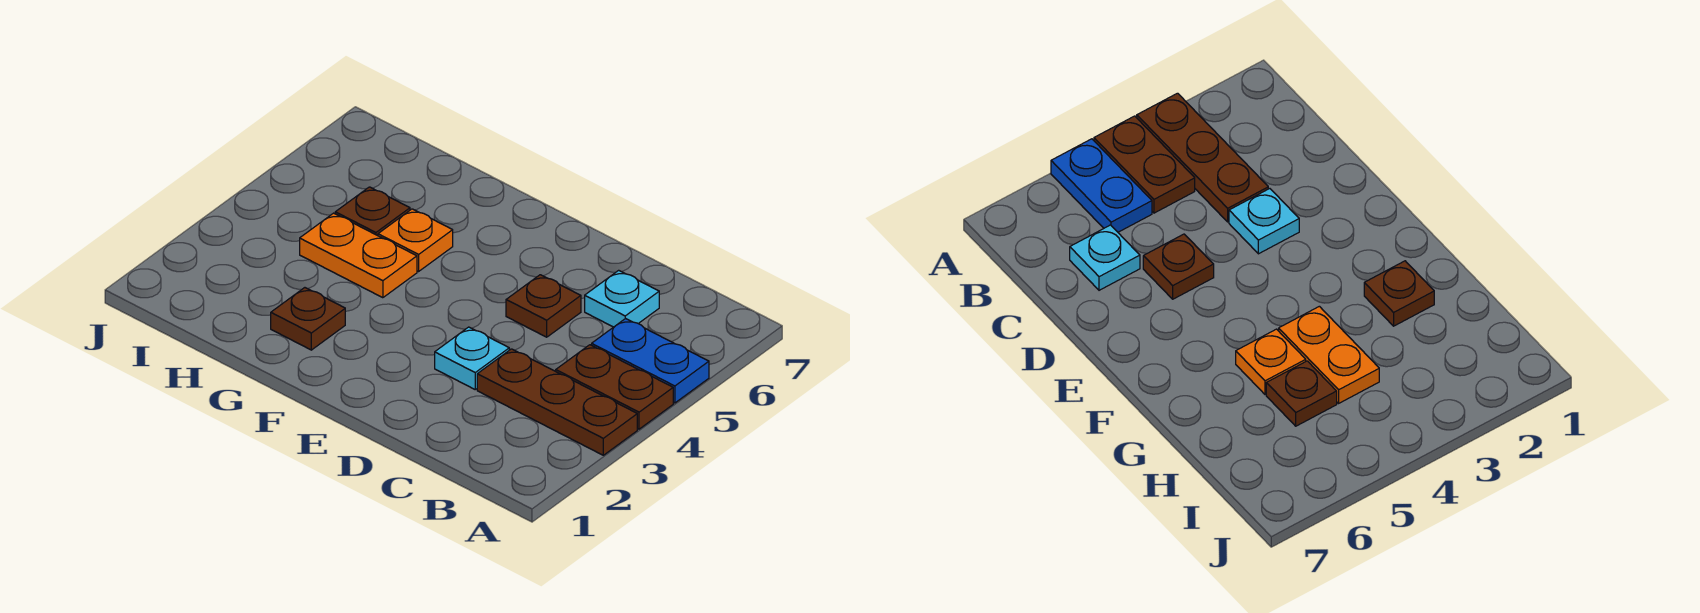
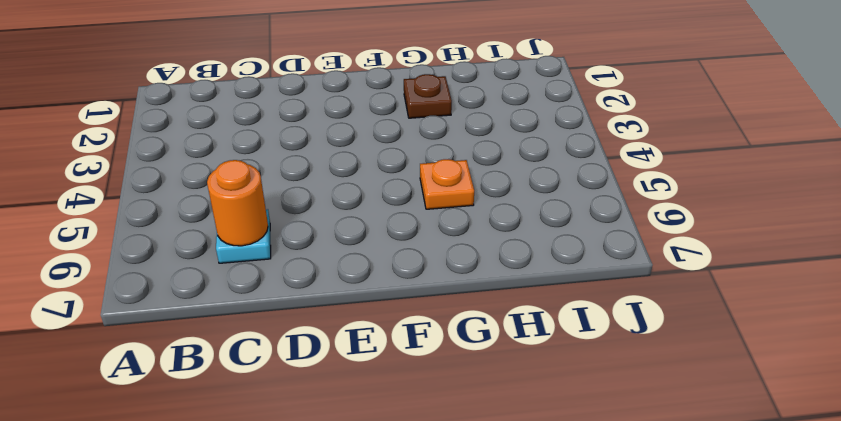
orange round brick C6 level 2 -> none
none -> brown plate A3:C3 level 1
none -> brown plate A4:B4 level 1

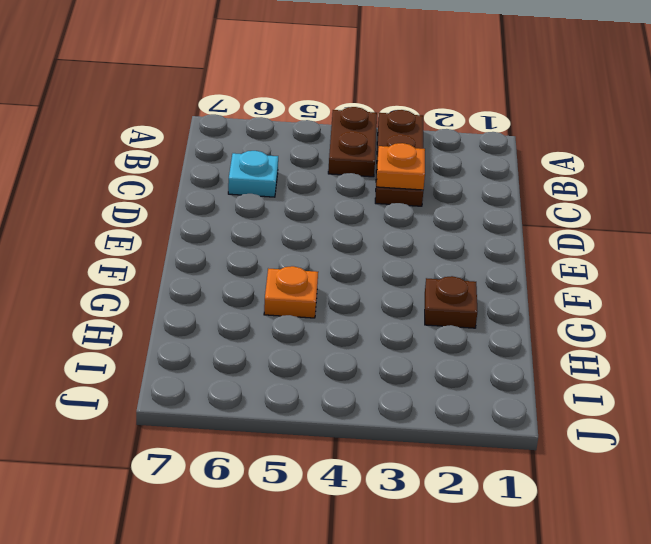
orange plate C3 level 2 -> none
none -> blue plate A5:B5 level 1
none -> cyan plate D3 level 1

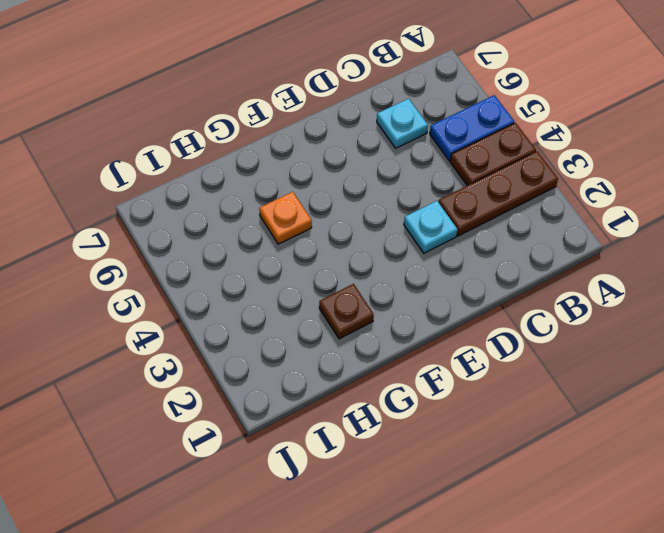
none -> brown plate D5 level 1
none -> orange plate G4:H4 level 1

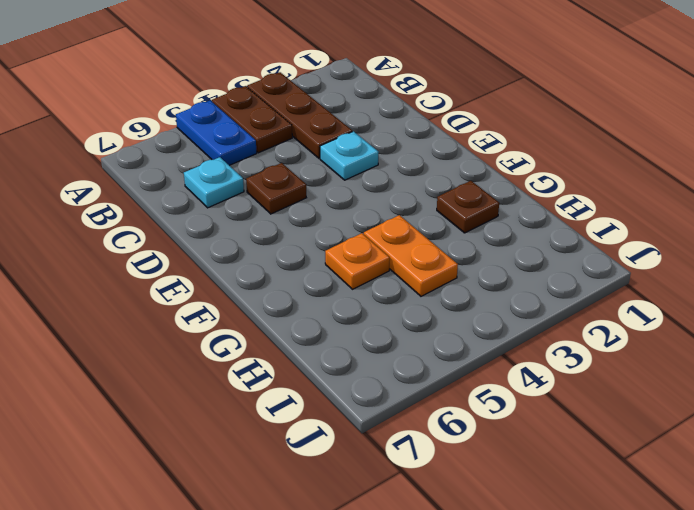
none -> brown plate H5 level 1

